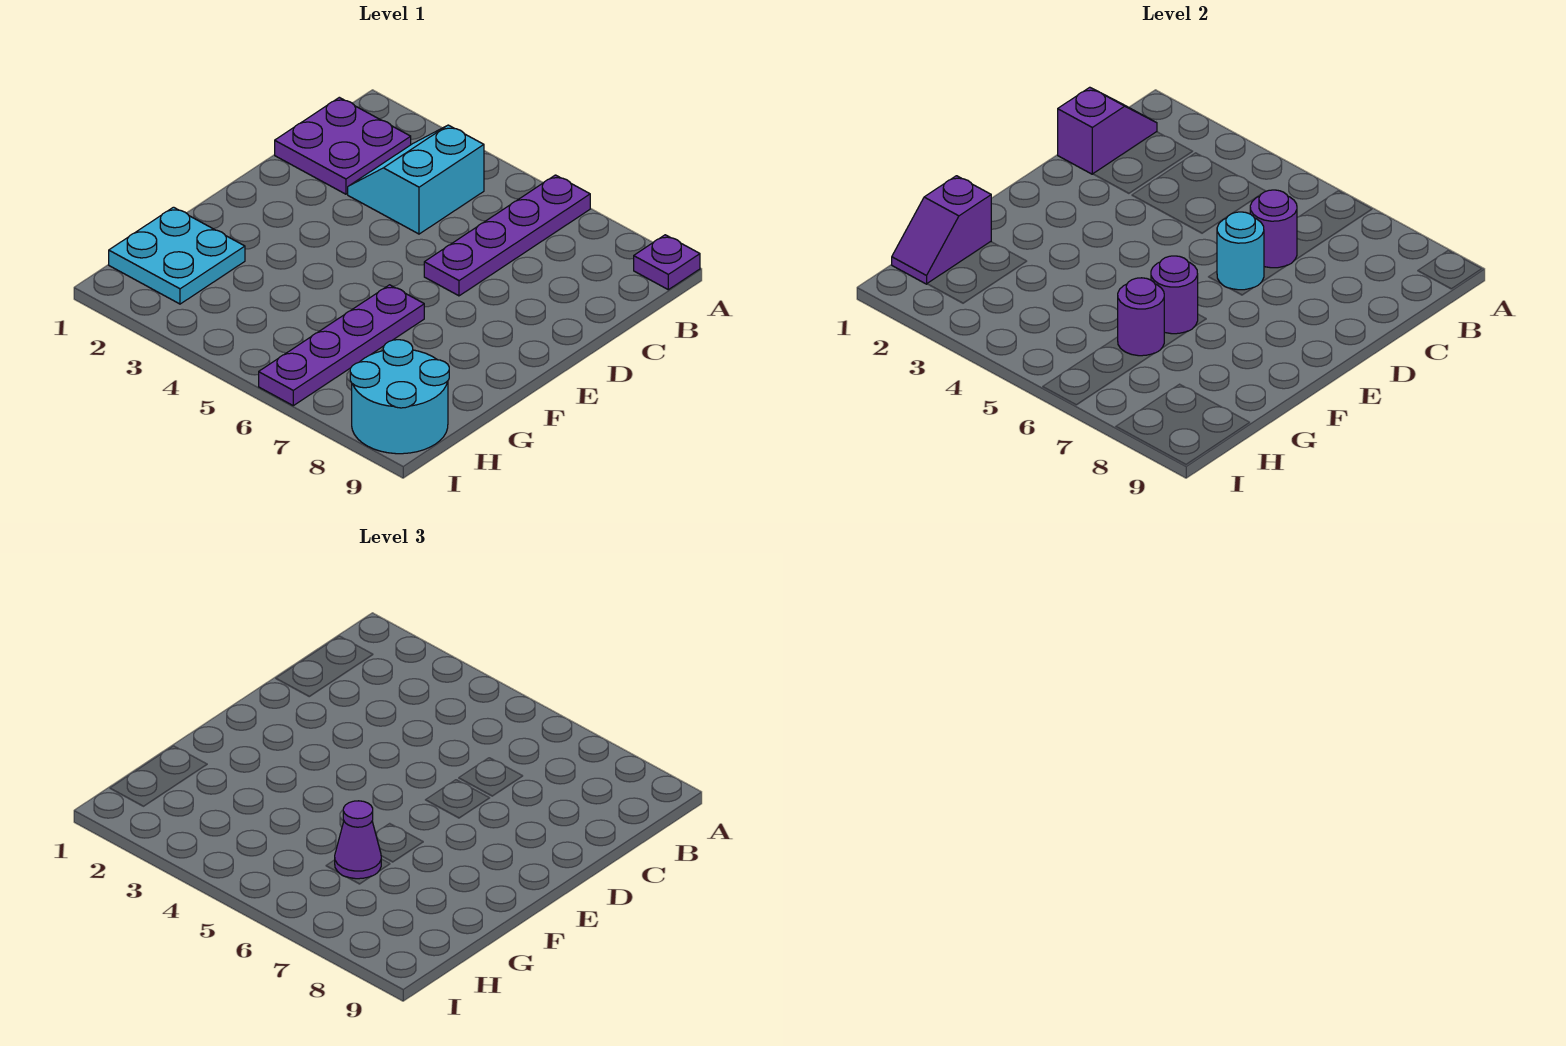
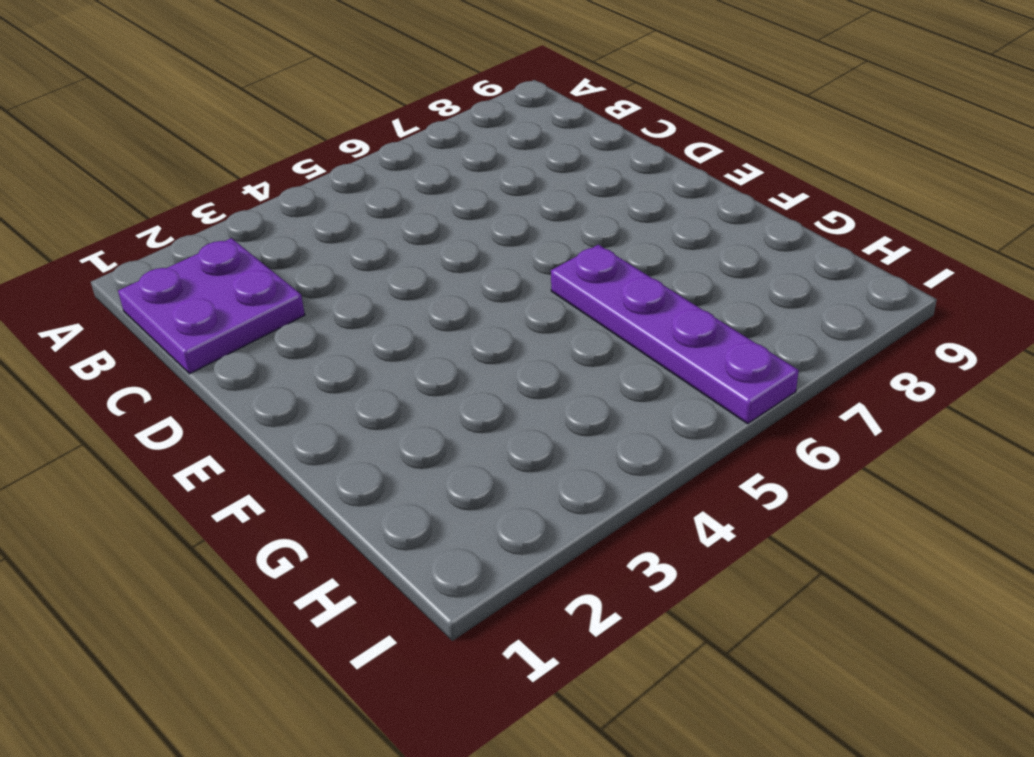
none -> purple plate A6:D6 level 1
none -> purple plate A9 level 1
none -> cyan slope B3:C4 level 1 top 4

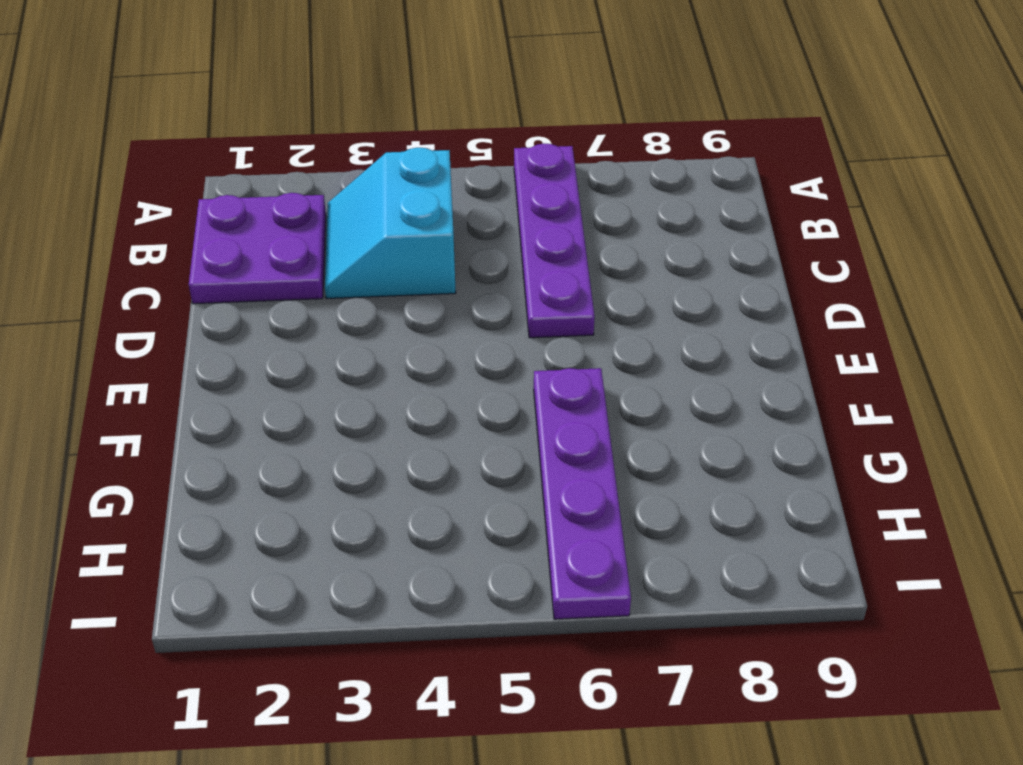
none -> purple plate A9 level 1
none -> cyan plate G1:H2 level 1
none -> cyan round brick H8:I9 level 1

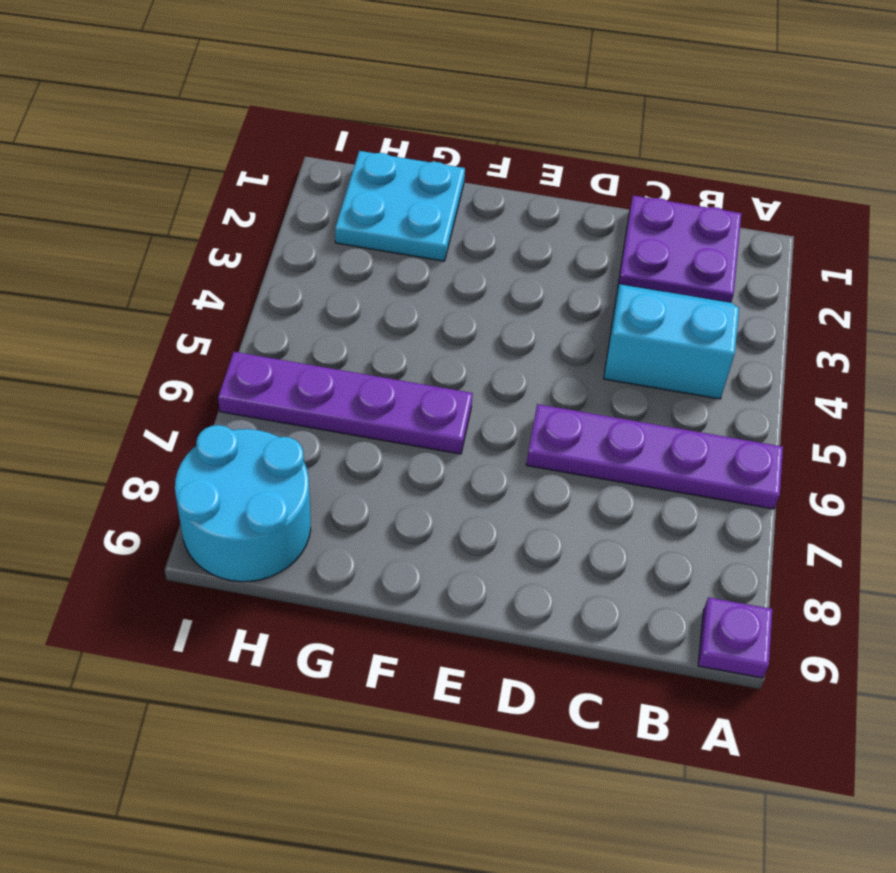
none -> purple slope B1:C1 level 2 top C
none -> purple round brick C6 level 2
none -> cyan round brick D6 level 2

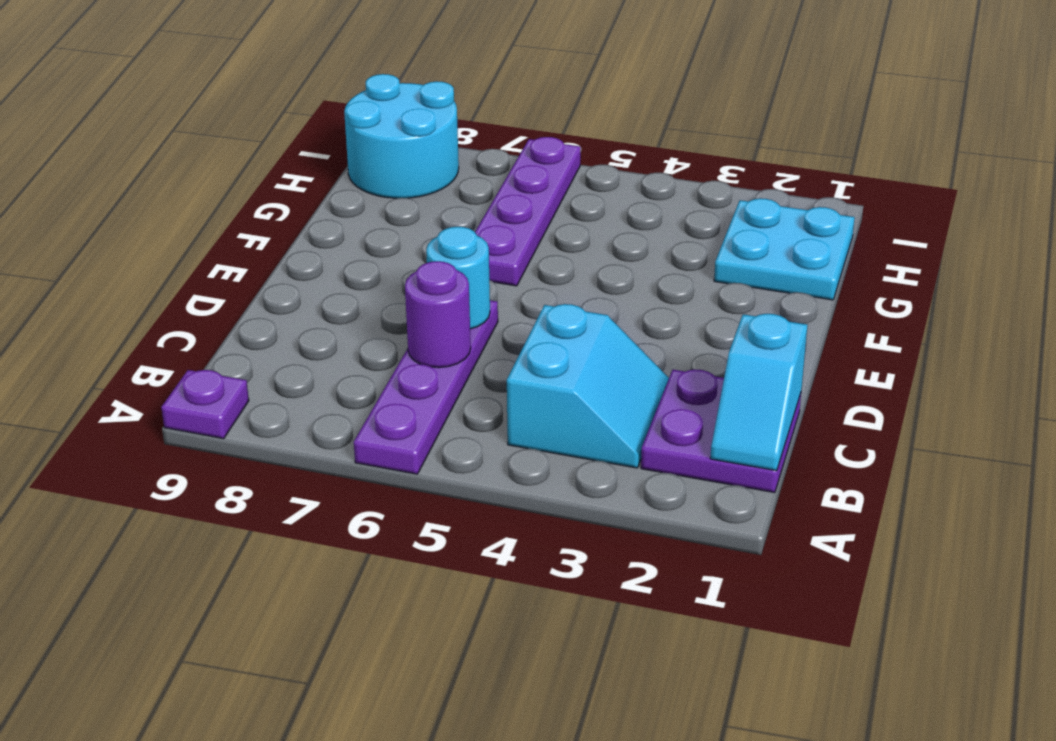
cyan slope B1:C1 level 2 top C -> purple slope B1:C1 level 2 top C
none -> purple round brick F6 level 2
none -> purple slope G1:H1 level 2 top G
none -> purple round brick G6 level 2

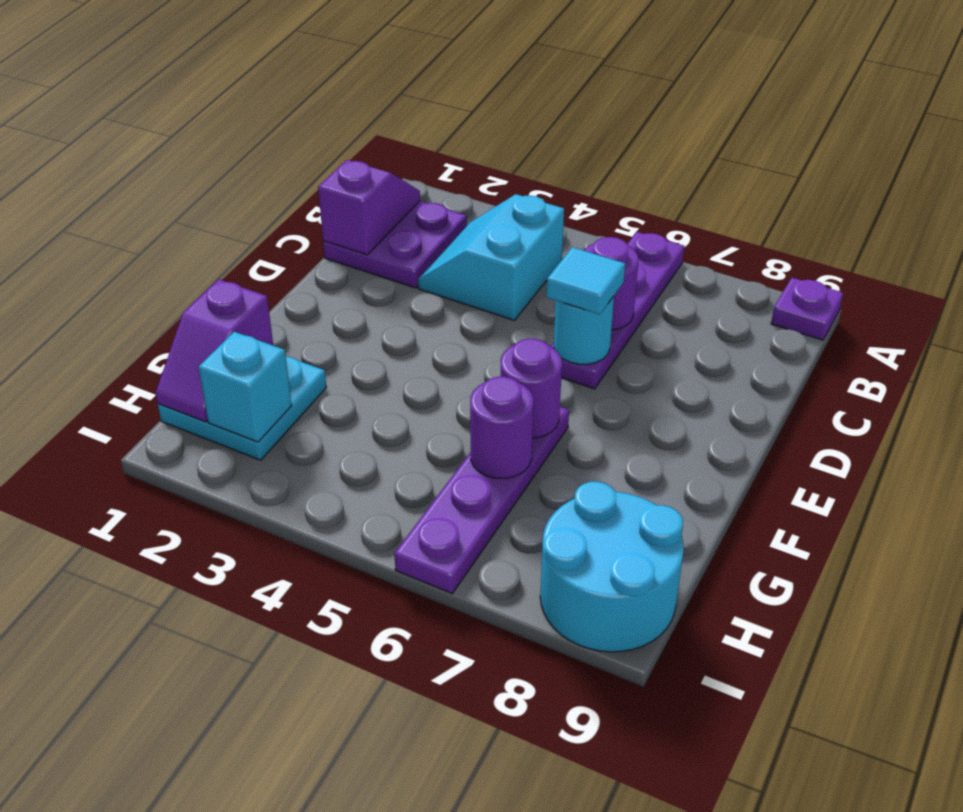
cyan tile D6 level 3 -> none
cyan brick H2 level 2 -> none
none -> purple cone G6 level 3

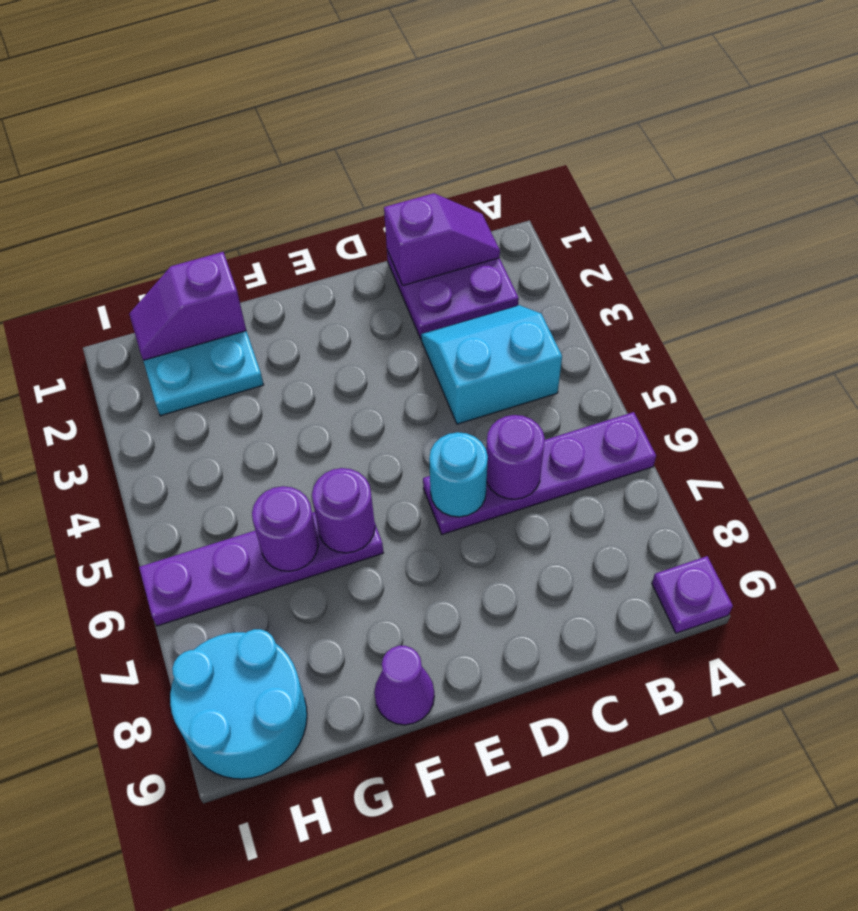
purple cone F9 level 1 -> purple cone G6 level 3

